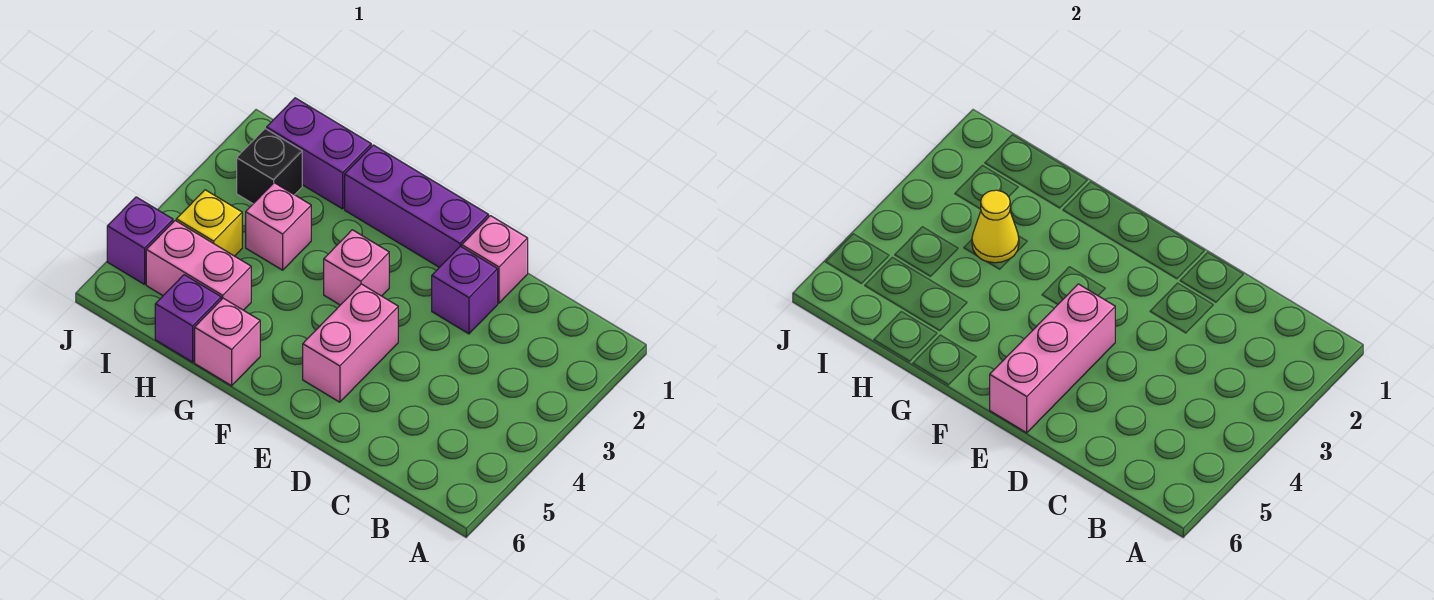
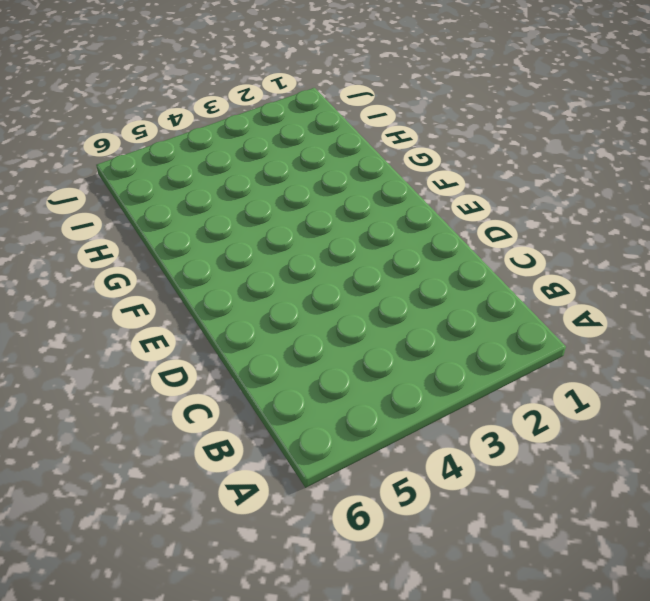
none -> pink brick D1 level 1
none -> purple brick D2 level 1
none -> purple brick E1:G1 level 1

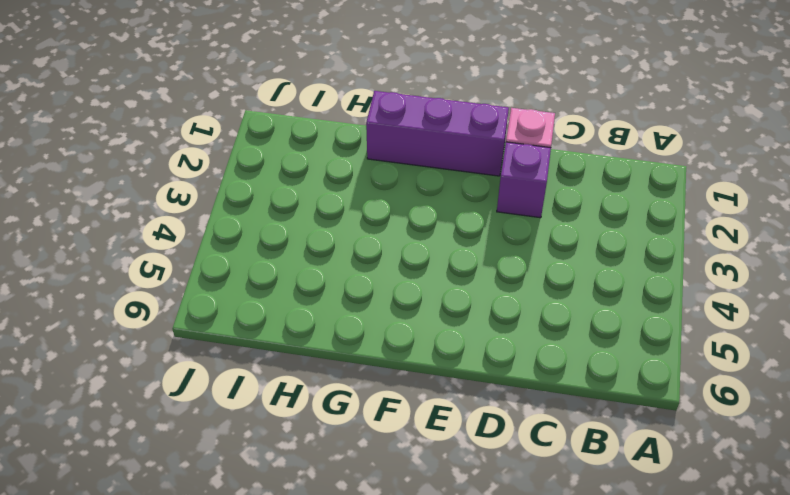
none -> pink brick E4:E5 level 1
none -> pink brick F3 level 1
none -> pink brick G6 level 1

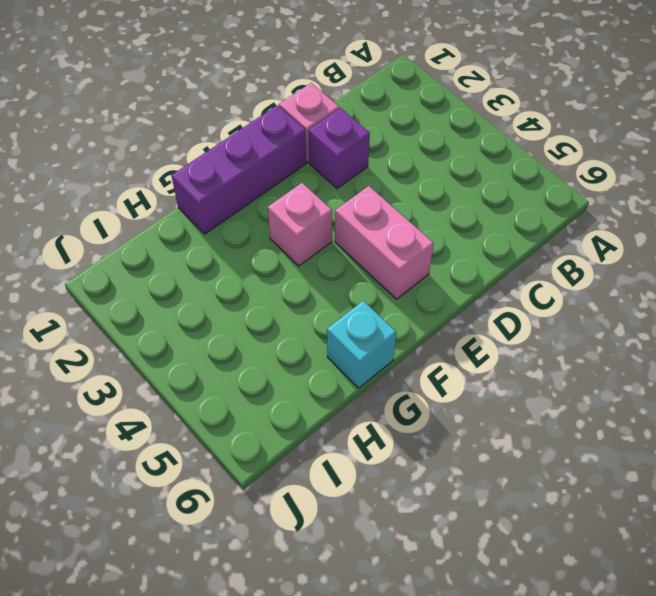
cyan brick G6 level 1 -> pink brick G6 level 1
none -> purple brick H1:I1 level 1
none -> pink brick H3 level 1
none -> pink brick H5:I5 level 1

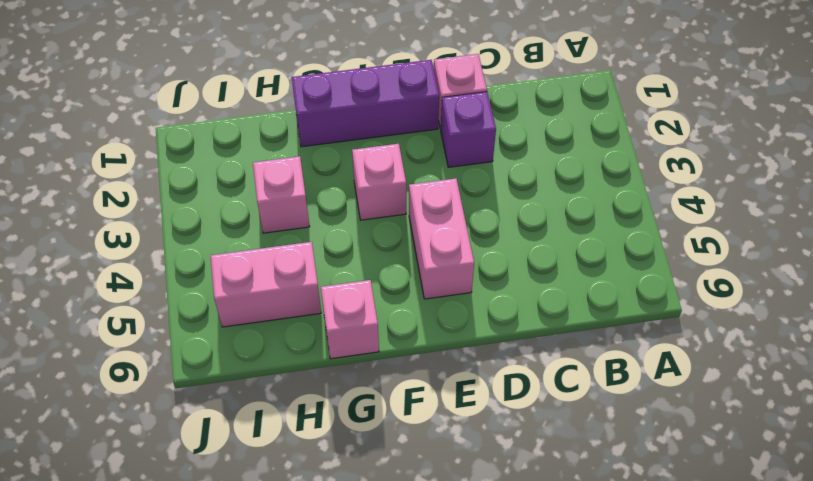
none -> purple brick H1:I1 level 1
none -> purple brick H6 level 1
none -> black brick I2 level 1

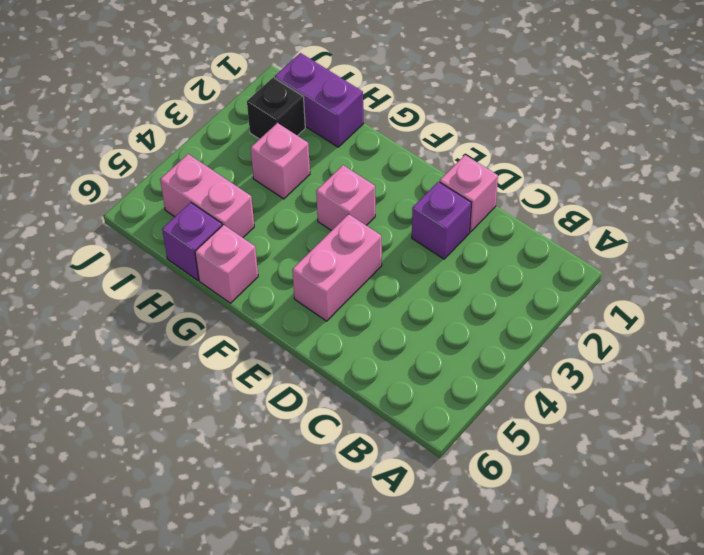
none -> purple brick E1:G1 level 1
none -> yellow brick I4 level 1
none -> purple brick J5 level 1

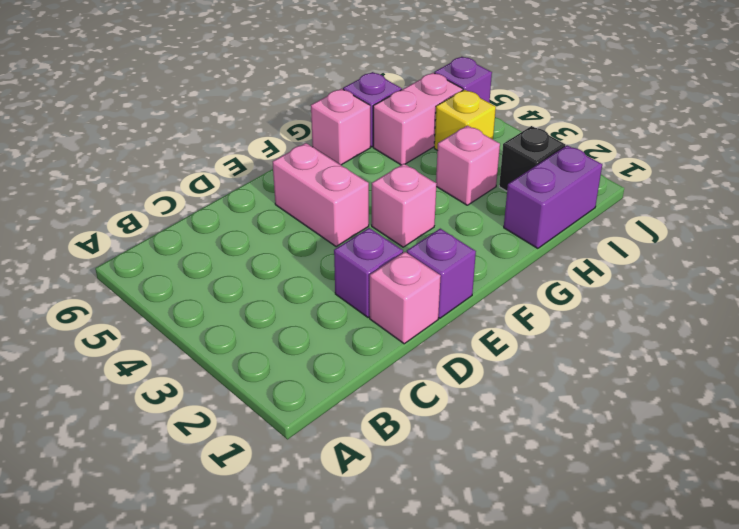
purple brick E1 level 1 -> purple brick E1:G1 level 1
none -> pink brick E4:E6 level 2
none -> yellow cone H3 level 2

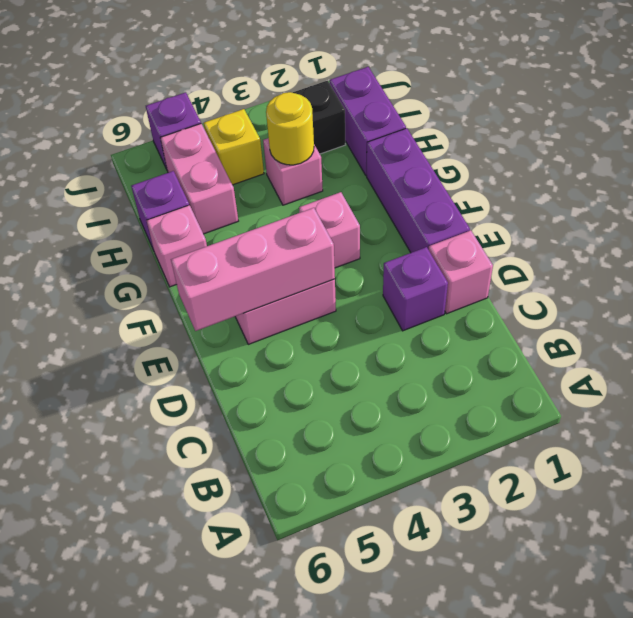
yellow round brick H3 level 2 -> yellow cone H3 level 2

